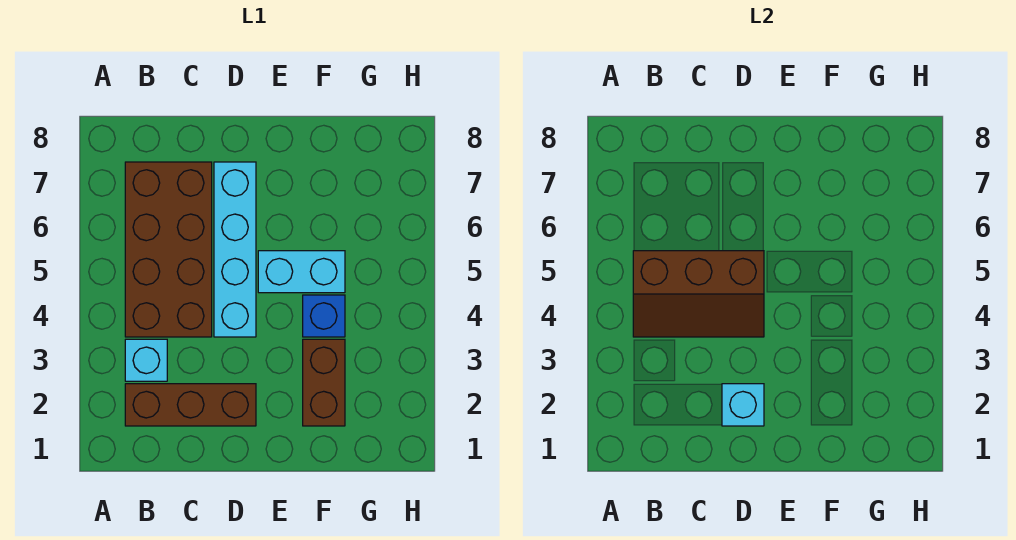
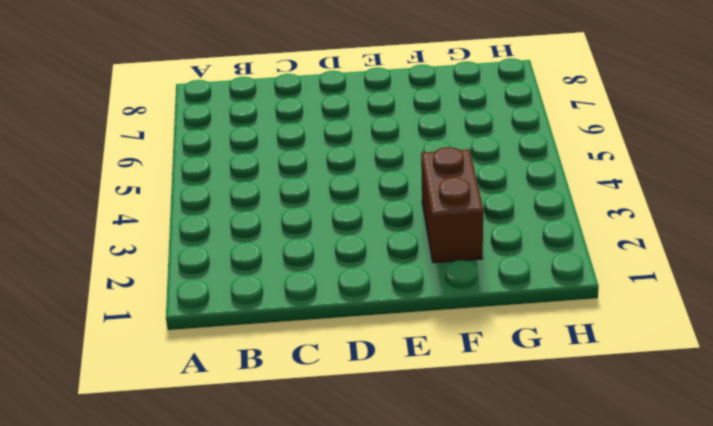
none -> brown brick B2:D2 level 1
none -> cyan brick B3 level 1

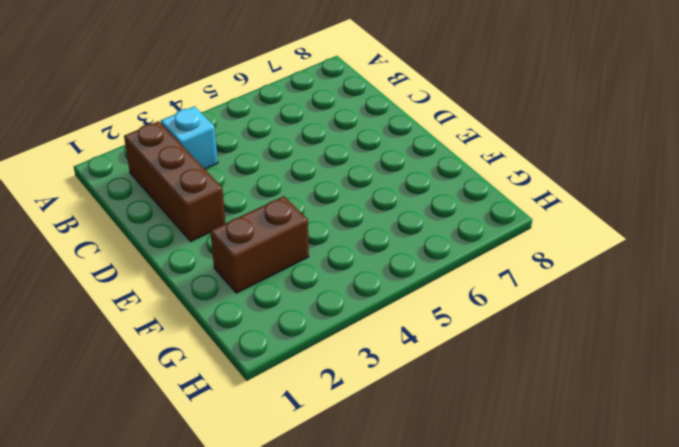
none -> brown brick B4:C7 level 1
none -> cyan brick D4:D7 level 1

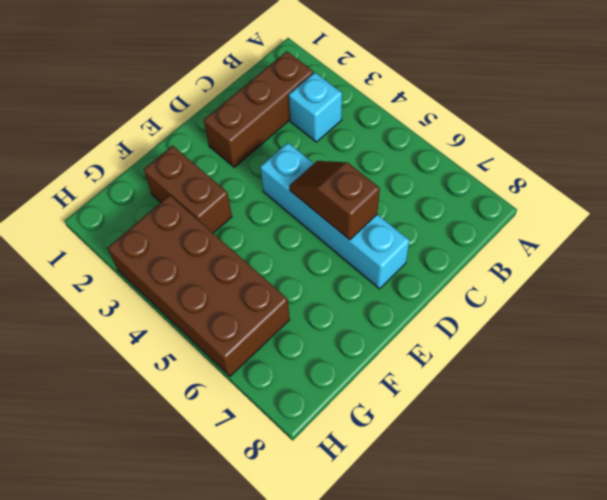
brown slope D5:D6 level 2 top 6 -> brown slope B4:D5 level 2 top 5
brown brick G3:H6 level 1 -> brown brick B4:C7 level 1
none -> cyan brick E5:F5 level 1
none -> blue brick F4 level 1

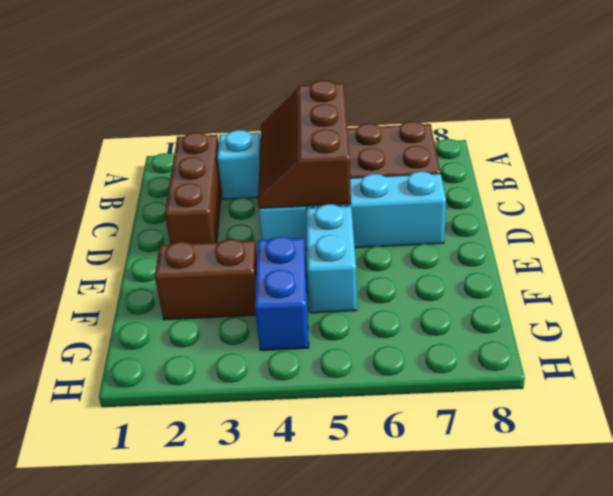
blue brick F4:G4 level 1 -> blue brick F4 level 1
none -> cyan brick D2 level 2

